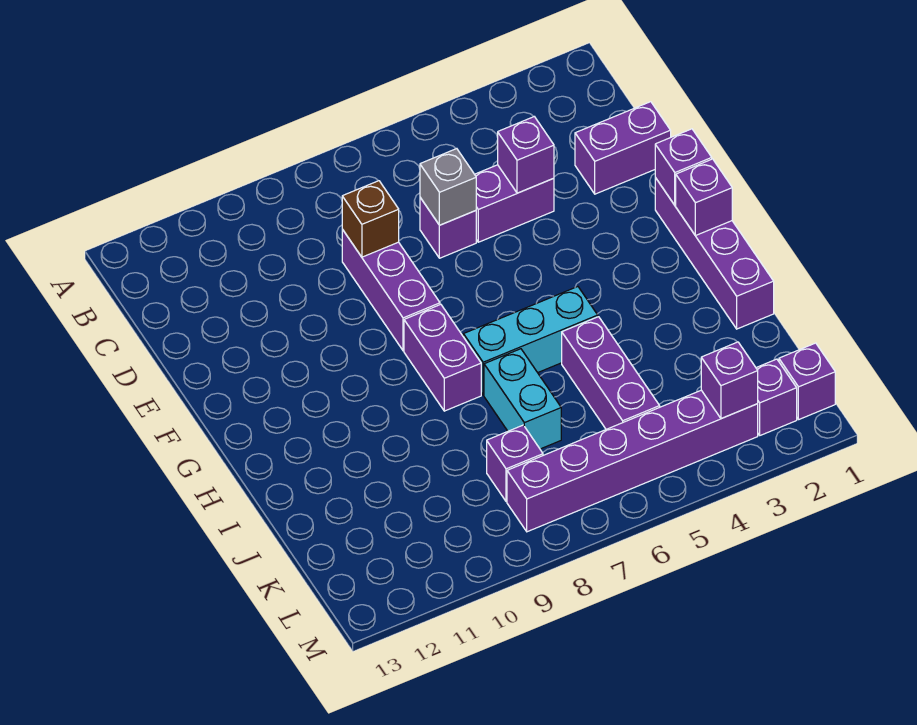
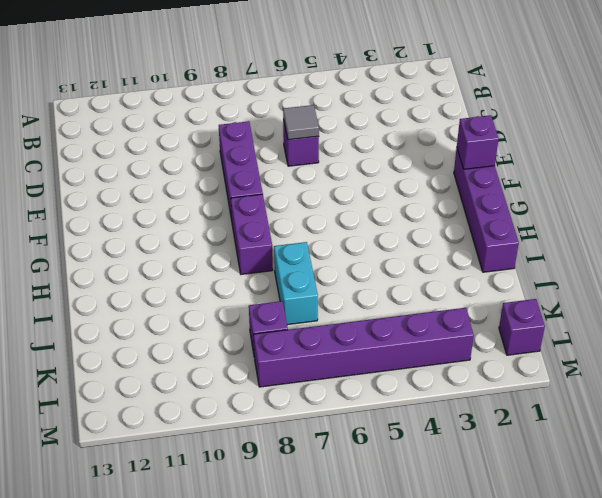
grey tile D6 level 2 -> grey brick D6 level 2
none -> purple brick D1:D2 level 1
none -> purple brick D4:D5 level 1
none -> cyan brick H5:H7 level 1

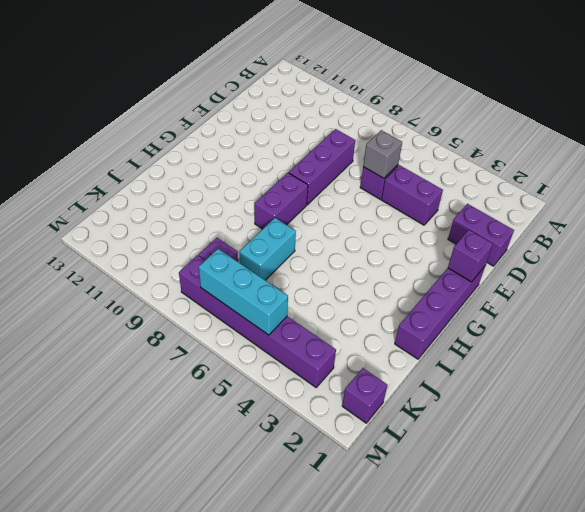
cyan brick L5:L7 level 2 -> cyan brick H5:H7 level 1
none -> purple brick I5:K5 level 1
none -> purple brick L2 level 1
none -> purple brick D4 level 2

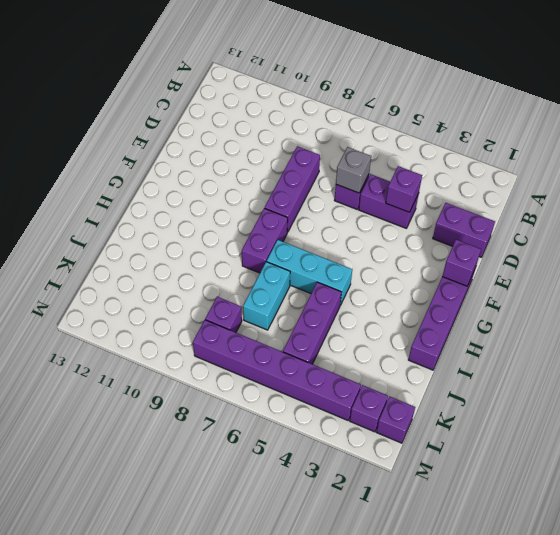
none -> brown brick D8 level 2
none -> purple brick G1 level 2
none -> purple brick L3 level 2

